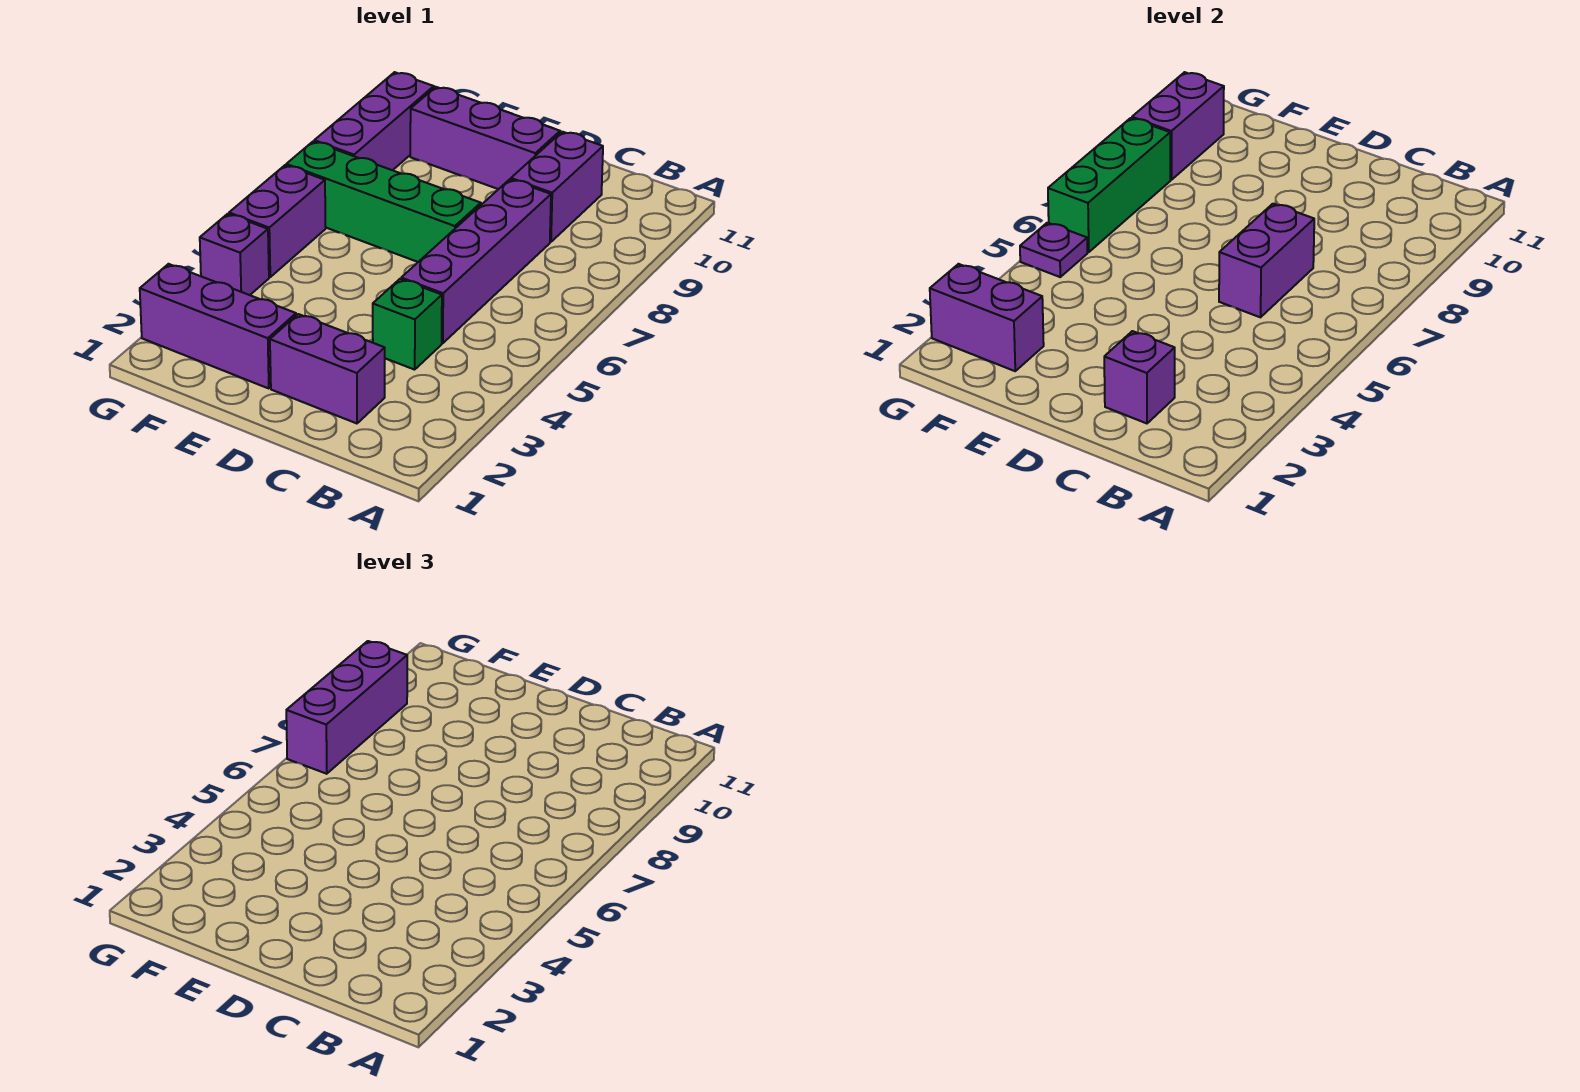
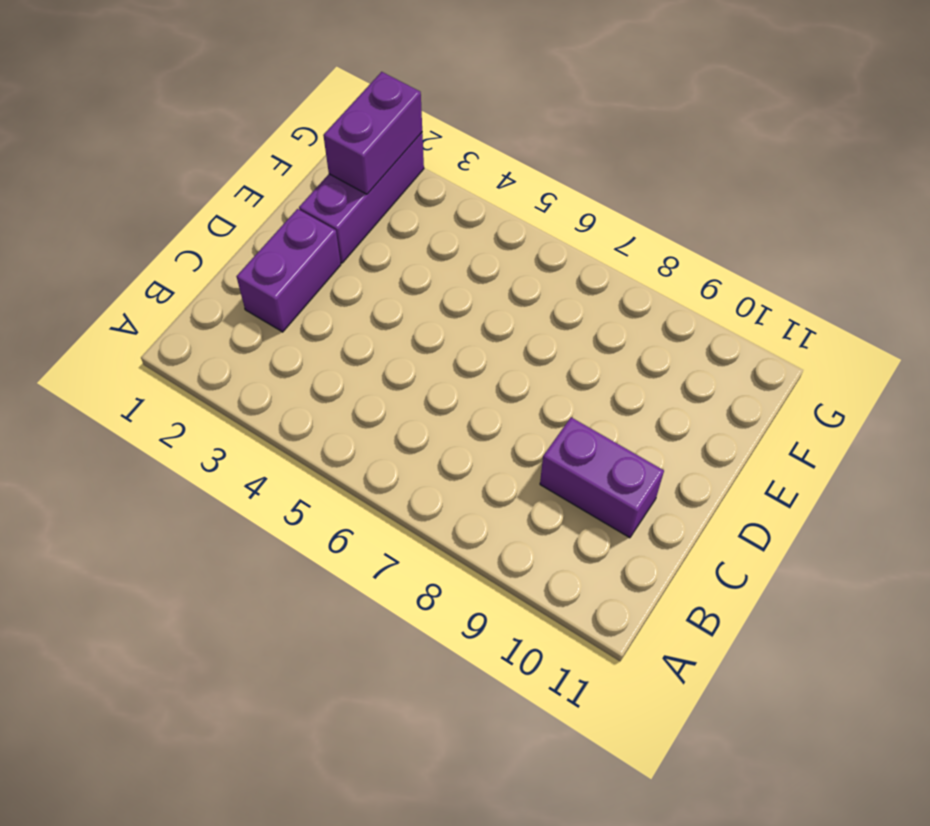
none -> green brick C4 level 1
none -> purple brick C5:C8 level 1
none -> green brick D7:G7 level 1

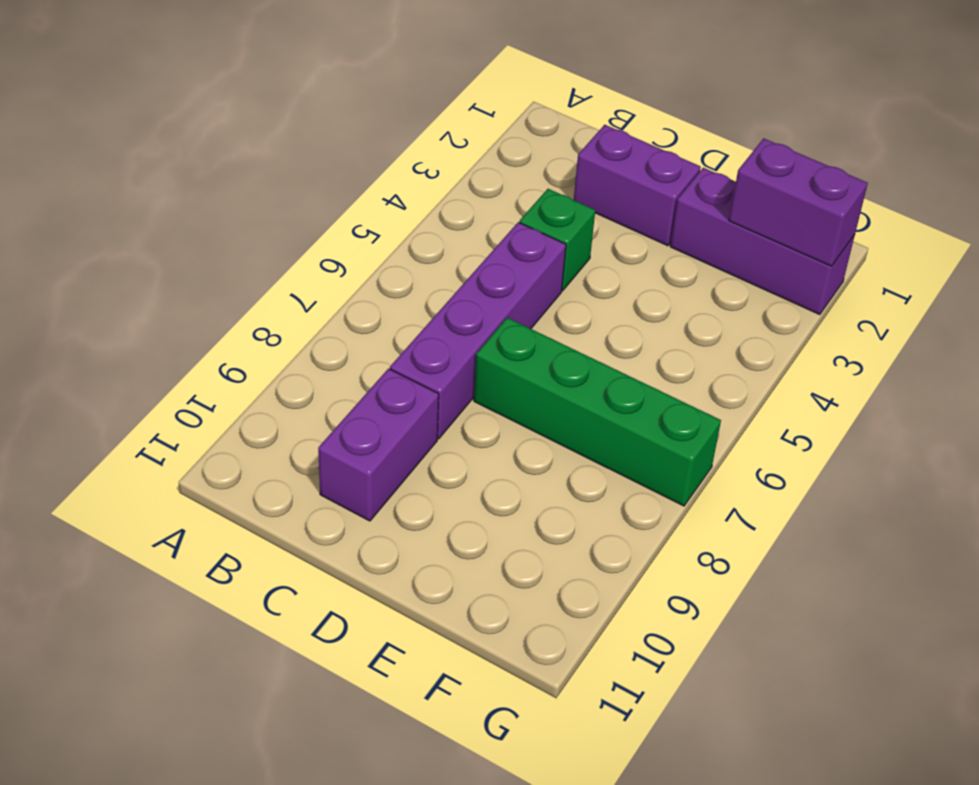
none -> purple brick D10:F10 level 1
none -> purple brick G4 level 1
none -> purple brick G5:G6 level 1

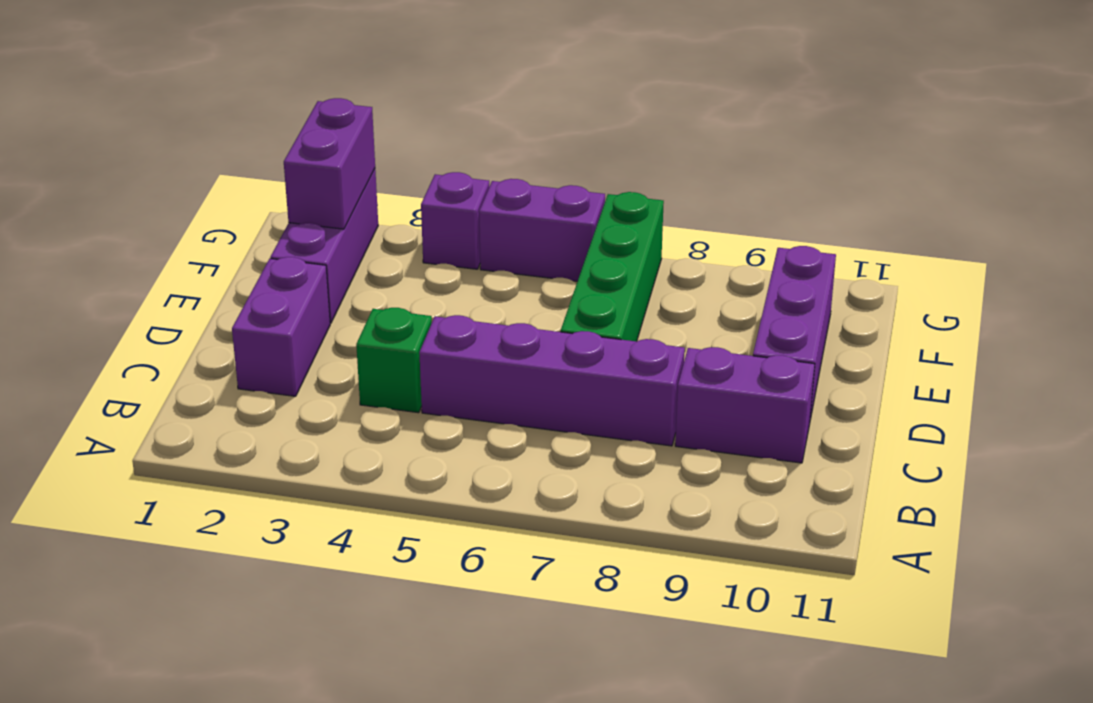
none -> purple brick G8:G10 level 1
none -> purple brick C2 level 2
none -> purple brick C6:C7 level 2

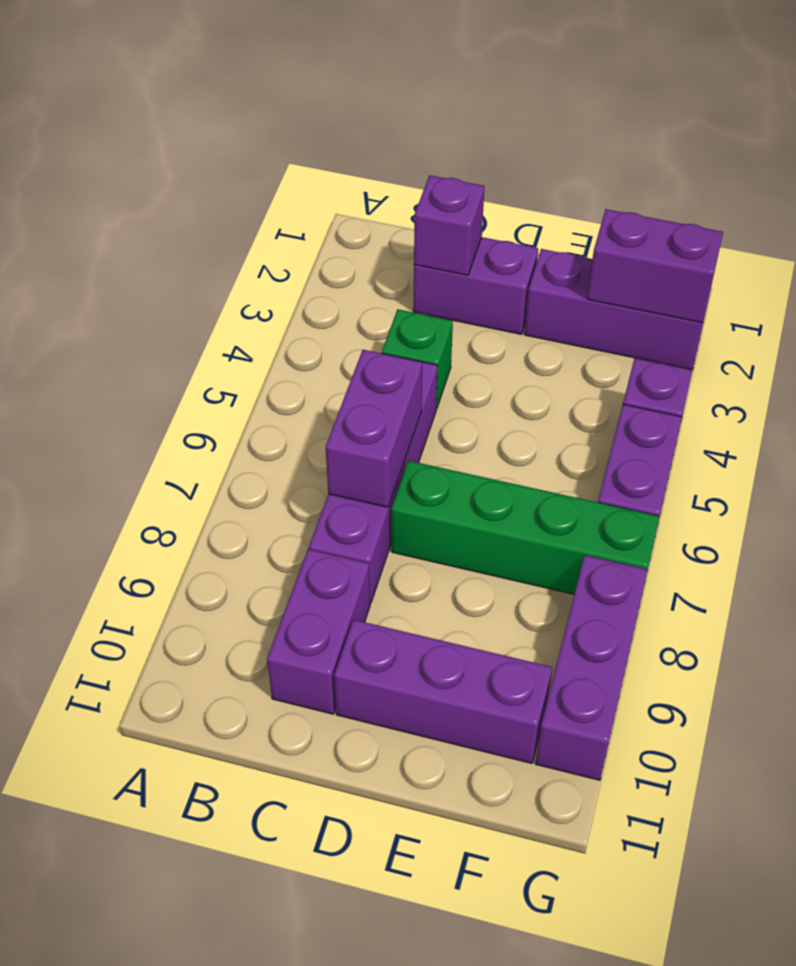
none -> purple plate G5 level 2
none -> green brick G6:G8 level 2
none -> purple brick G9:G10 level 2

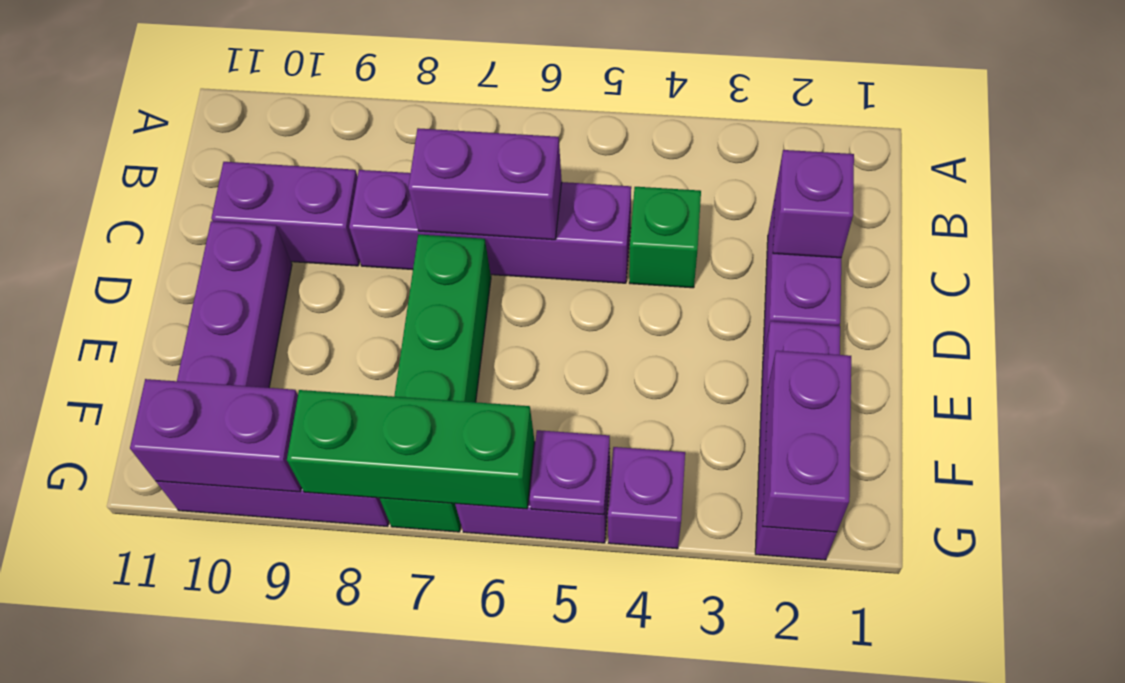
none -> purple brick G7:G9 level 3

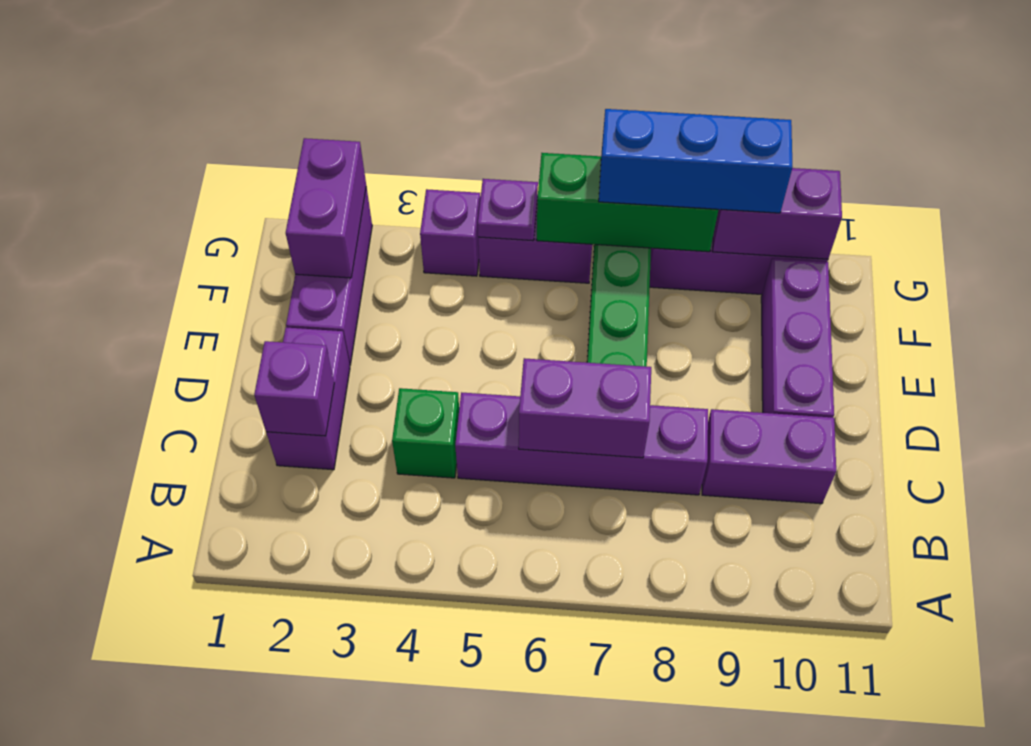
blue brick G7:G9 level 3 -> purple brick G7:G9 level 3

